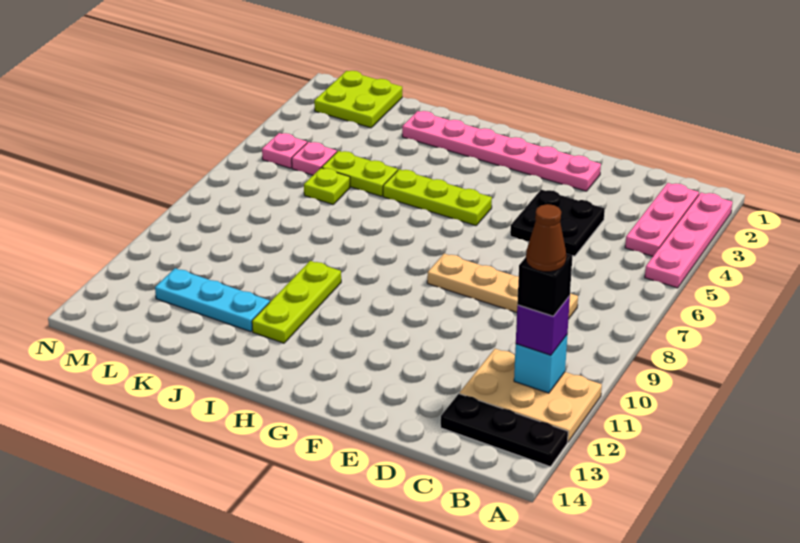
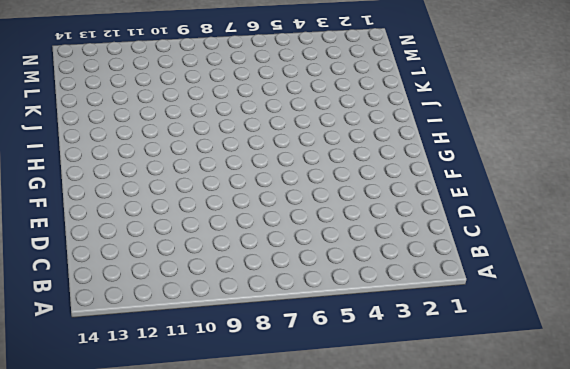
none -> pink plate A2:A5 level 1
none -> tan plate A11:C12 level 1
none -> black plate A13:C13 level 1

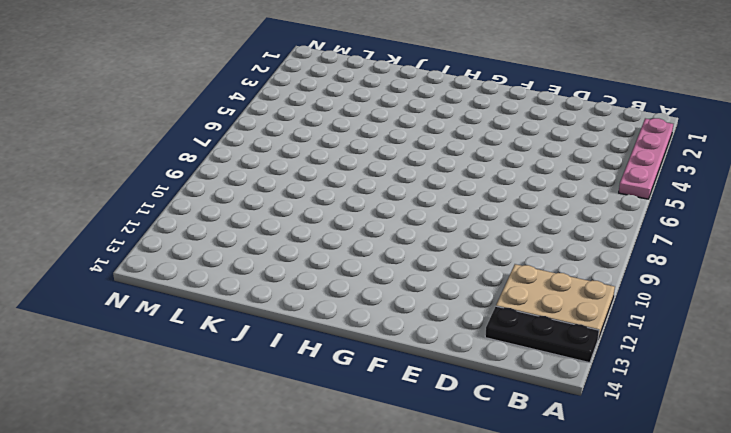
none -> pink plate B2:B4 level 1
none -> tan plate C8:F8 level 1
none -> black plate D4:E5 level 1

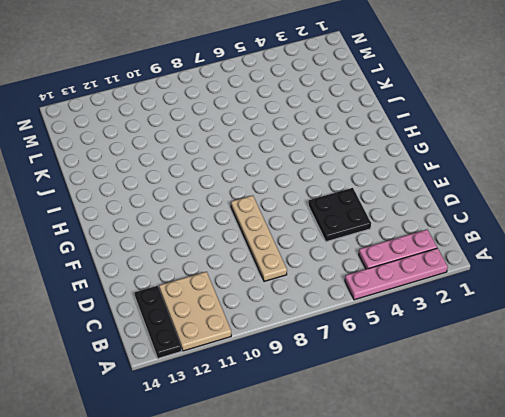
none -> pink plate E2:J2 level 1
none -> lime plate G5:I5 level 1
none -> lime plate I10:I12 level 1

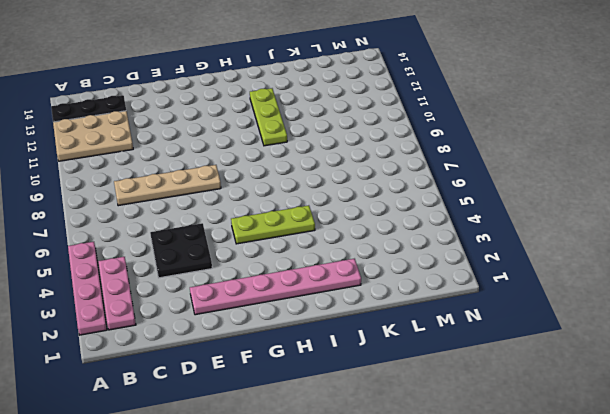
none -> lime plate J5:K5 level 1
none -> cyan plate J12:L12 level 1
none -> lime plate K6 level 1

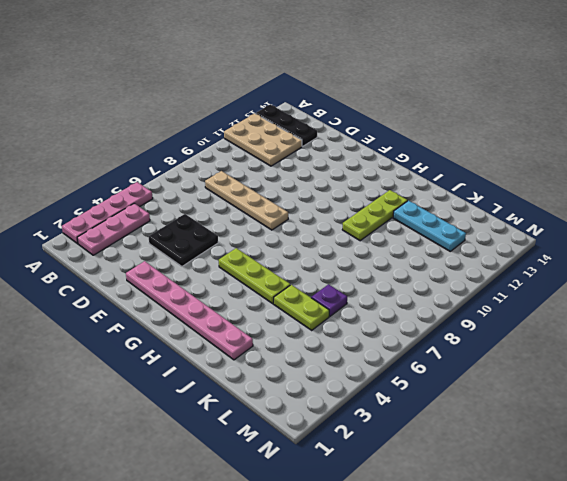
purple plate K6 level 1 -> lime plate K6 level 1
none -> lime plate L1:M2 level 1
none -> pink plate L5 level 1
none -> pink plate M5 level 1

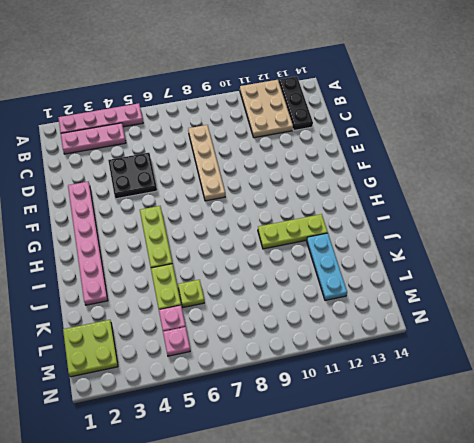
none -> cyan brick B11 level 2
none -> purple brick B11 level 3
none -> black brick B11 level 4

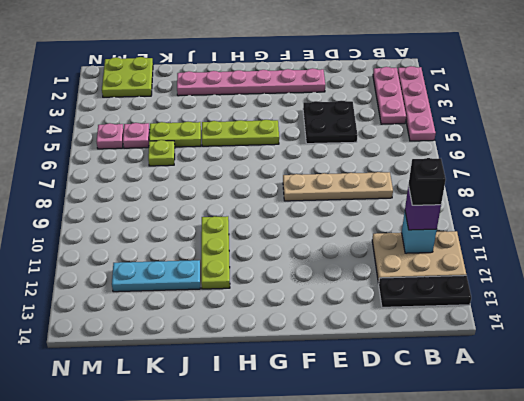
none -> brown cone B11 level 5

